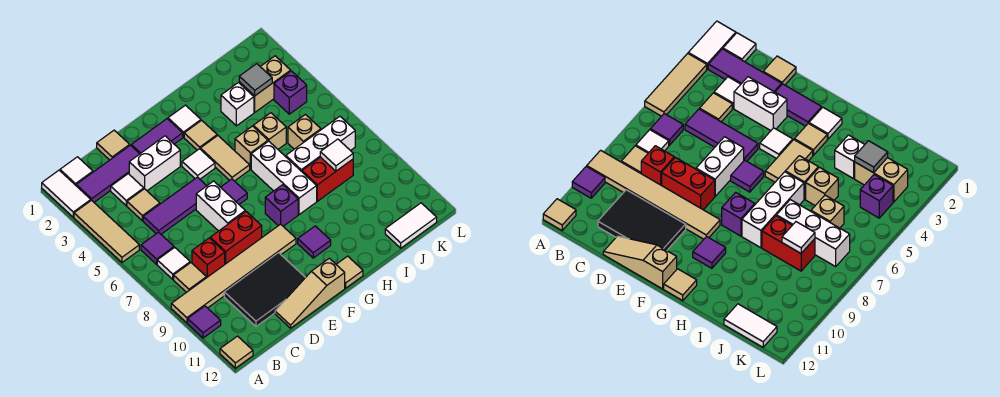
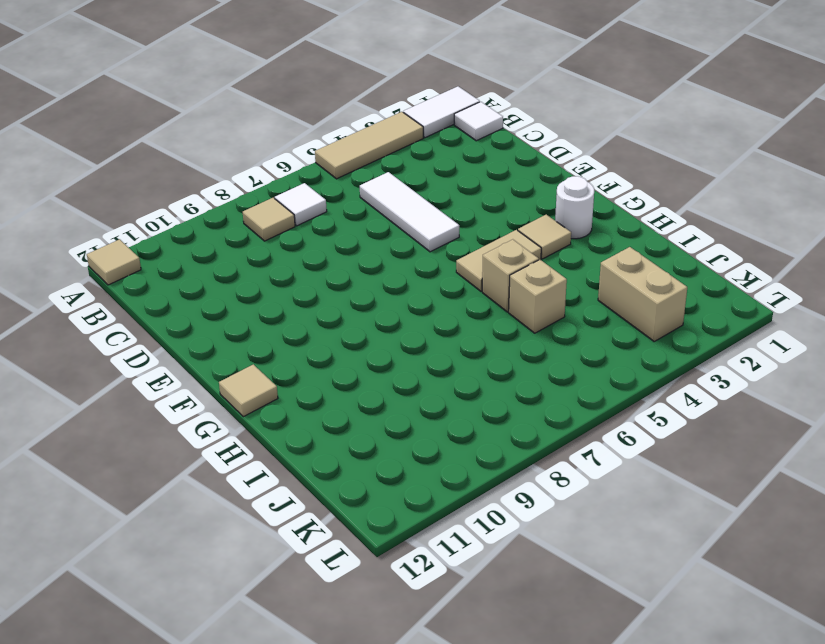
white tile C5:E5 level 1 -> purple tile C5:E5 level 1
white round brick G2 level 1 -> white tile G2 level 1
none -> tan tile A9:F9 level 1
none -> purple tile A10 level 1
none -> purple tile B2:D2 level 1
none -> purple tile B6 level 1

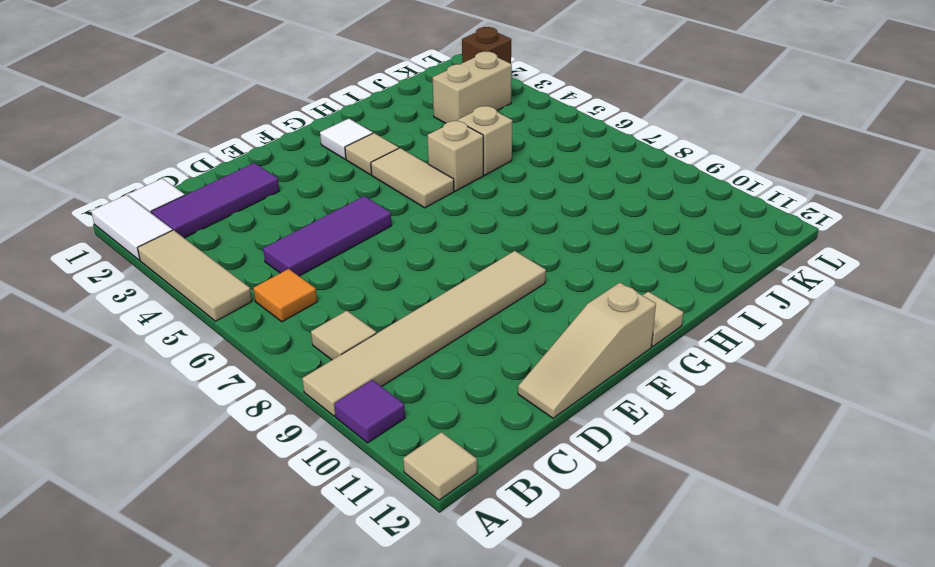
orange tile B6 level 1 -> purple tile B6 level 1
brown brick L2 level 1 -> none
none -> white tile B7 level 1
none -> white tile C3 level 1
none -> tan tile C4 level 1
none -> red brick C8 level 1

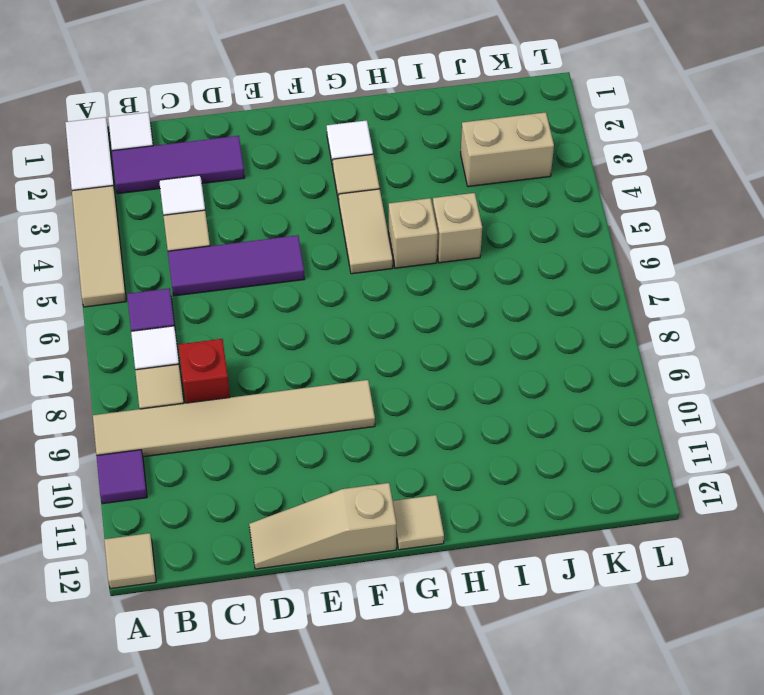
none -> black tile C10:E11 level 1
none -> tan tile D1 level 1
none -> white brick D3:E3 level 1
none -> red brick D8:E8 level 1

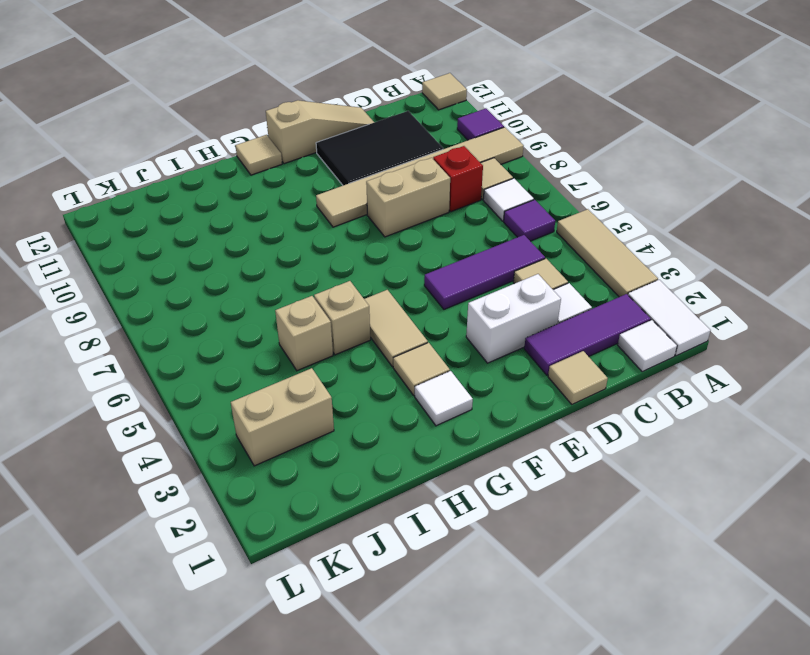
tan brick D8:E8 level 1 -> red brick D8:E8 level 1
none -> purple tile E2:F2 level 1
none -> white brick E6:E7 level 1
none -> white tile F4 level 1
none -> purple tile F6 level 1

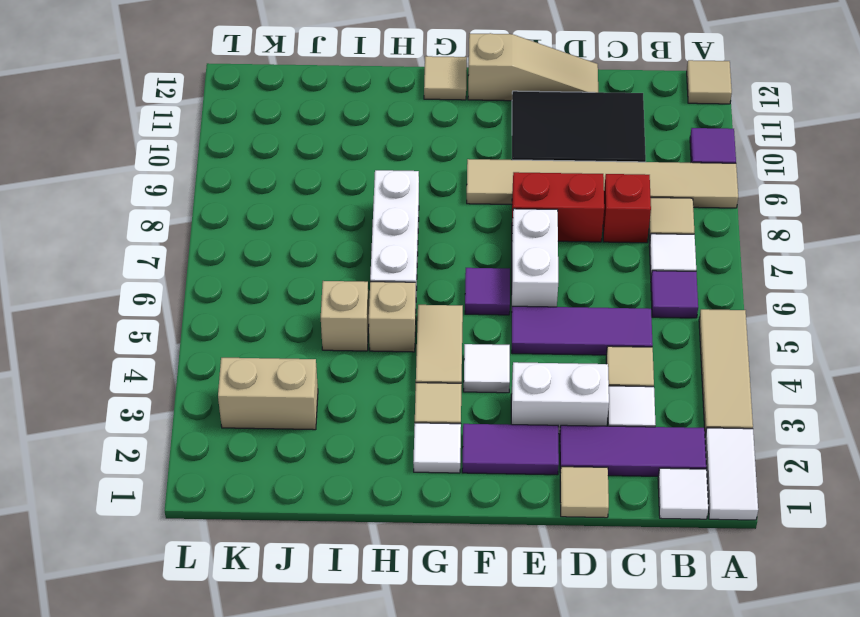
none -> purple brick G8 level 1
none -> purple tile G10 level 1
none -> white brick I3 level 1
none -> white brick I7:K7 level 1

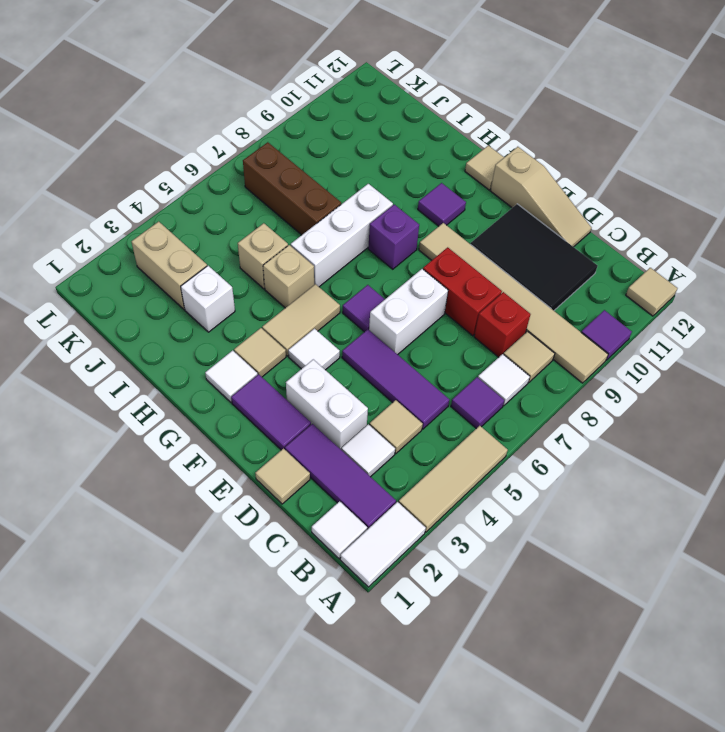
brown brick I7:K7 level 1 -> white brick I7:K7 level 1
none -> red brick I8:J8 level 1
none -> tan brick J6 level 1
none -> white tile J12:K12 level 1
none -> purple brick K4 level 1

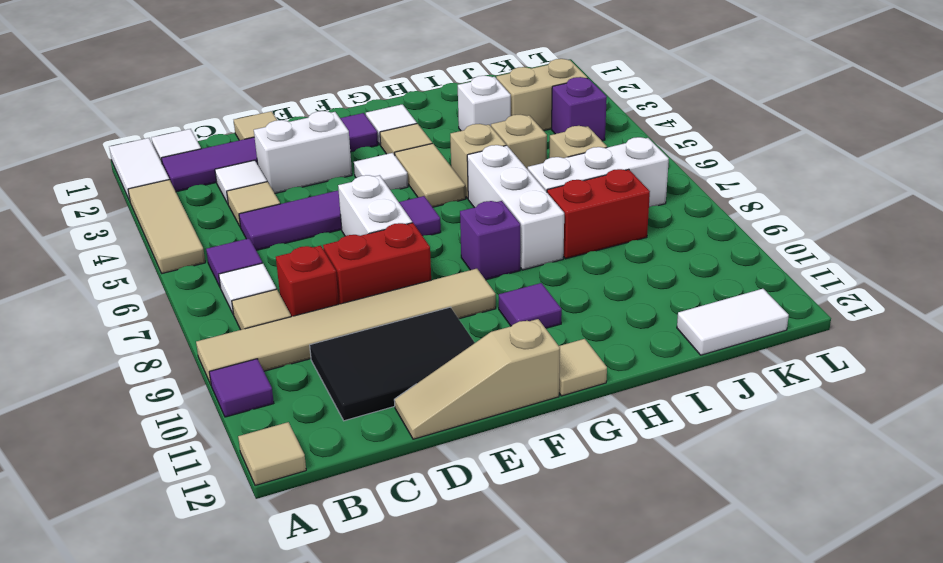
none -> grey tile J3 level 2
none -> white tile J8 level 2

